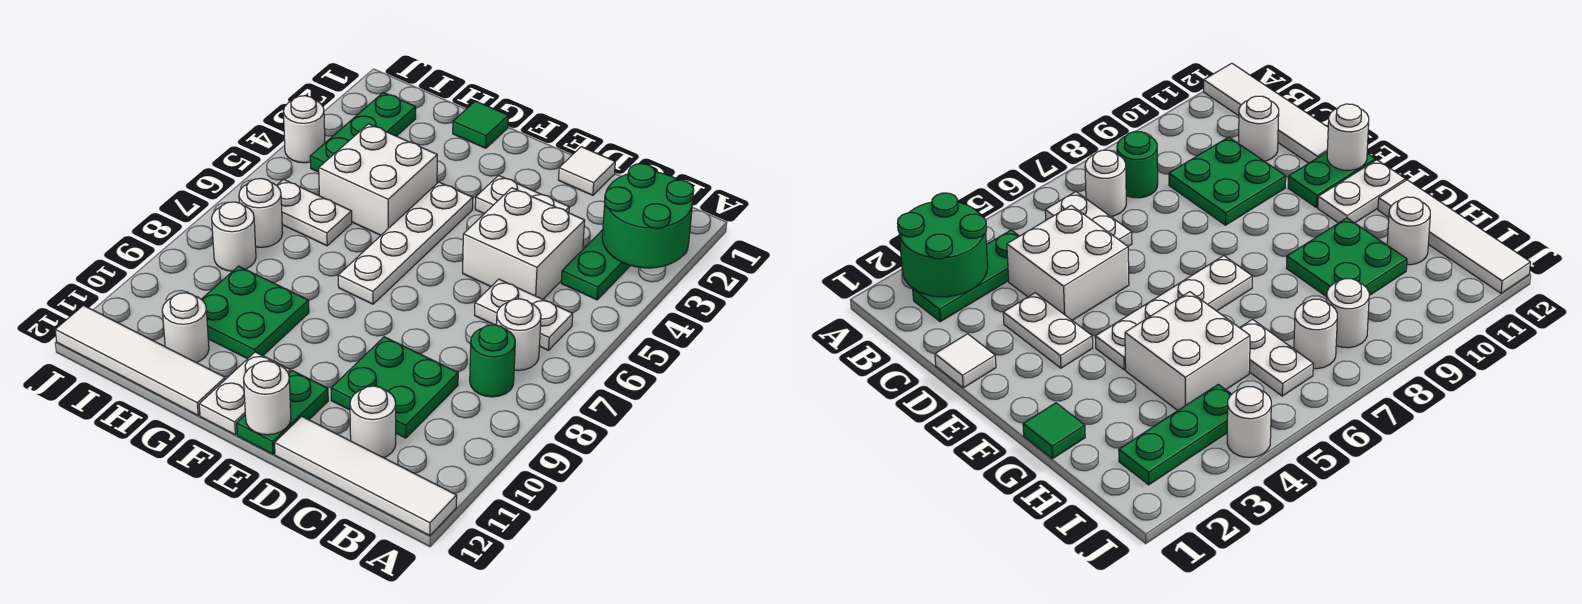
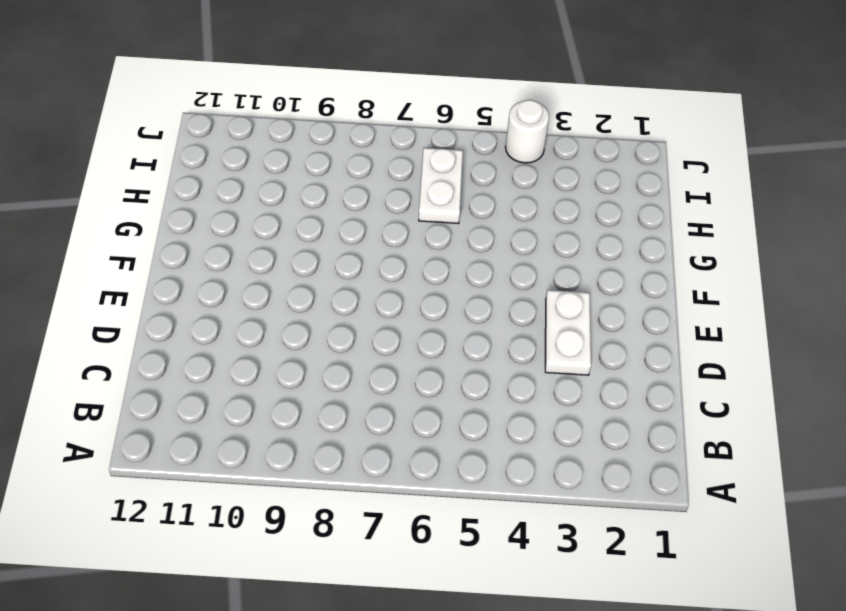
none -> white tile A12:D12 level 1
none -> green plate B2:B4 level 1
none -> white plate B6:C6 level 1

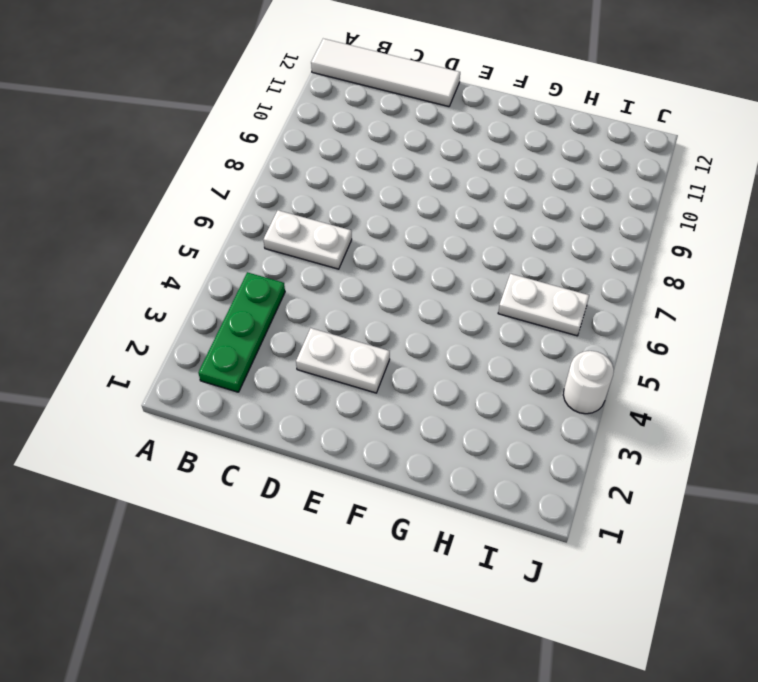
none -> white round brick B7 level 1
none -> green round brick B8 level 1
none -> white brick C4:D5 level 1

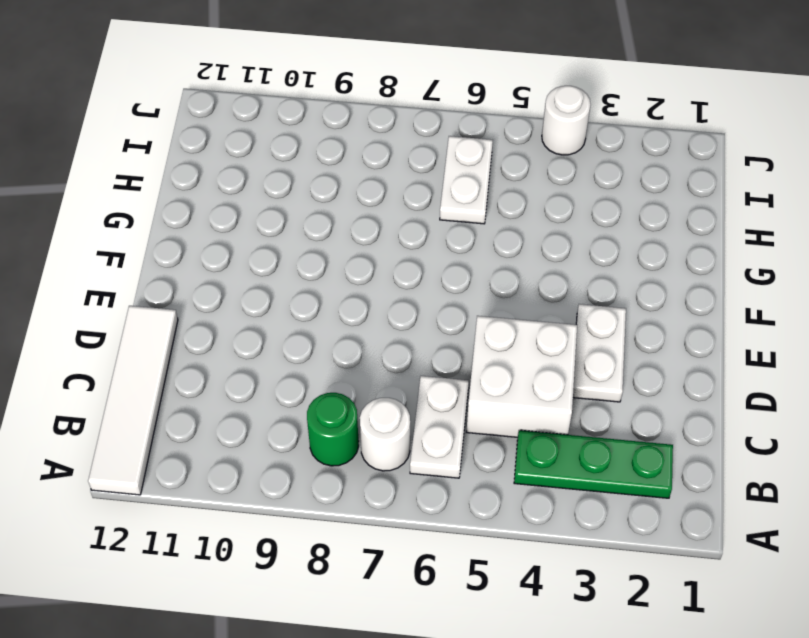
none -> green plate C9:D10 level 1
none -> white round brick C11 level 1
none -> white tile D1 level 1

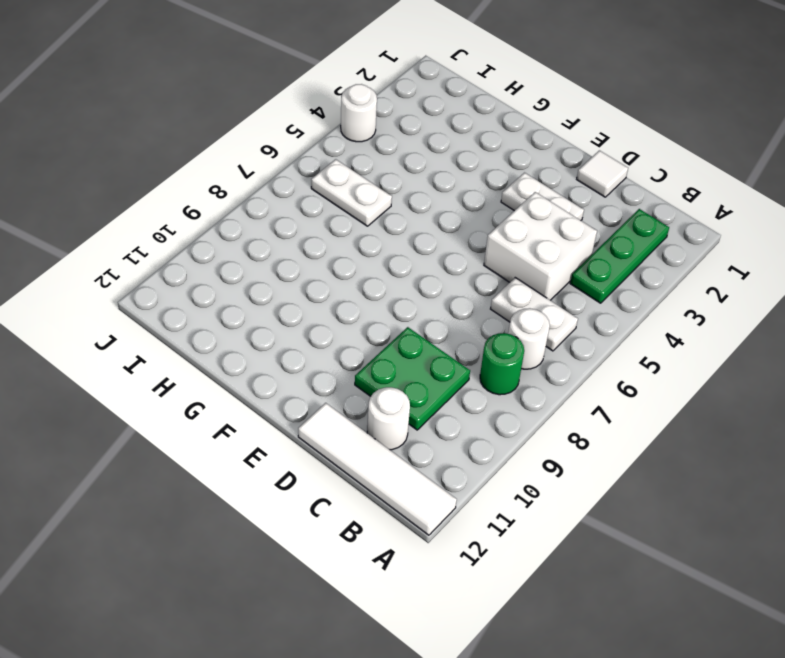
none -> green plate E11:E12 level 1
none -> white plate F4:F7 level 1
none -> white plate F11:F12 level 1

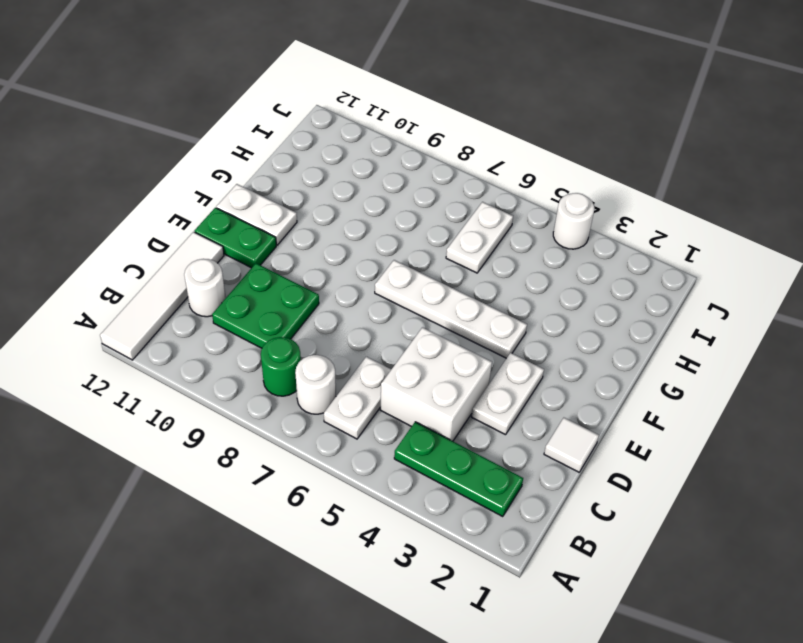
none -> green tile G1 level 1
none -> white brick G4:H5 level 1
none -> green plate G9:H10 level 1

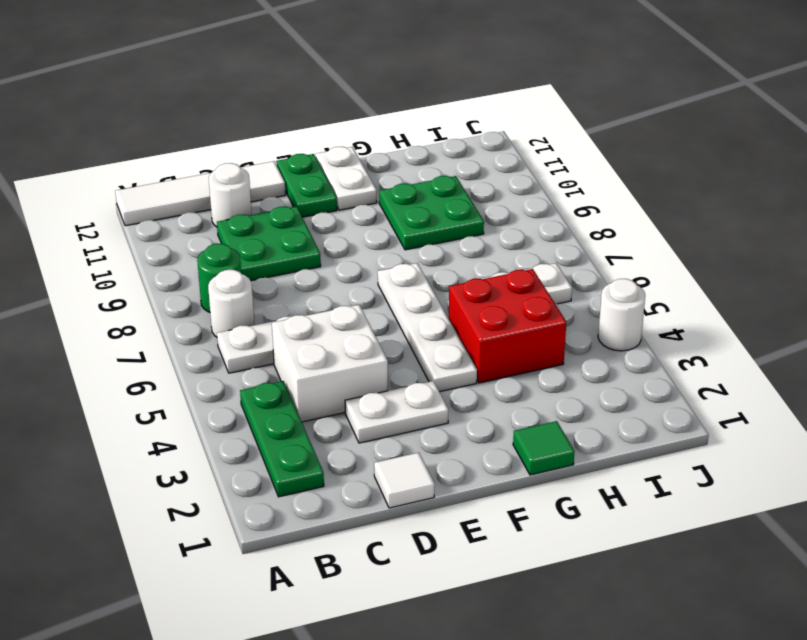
red brick G4:H5 level 1 -> white brick G4:H5 level 1
none -> white tile G12:J12 level 1
none -> white round brick H11 level 1
none -> green plate I2:I4 level 1

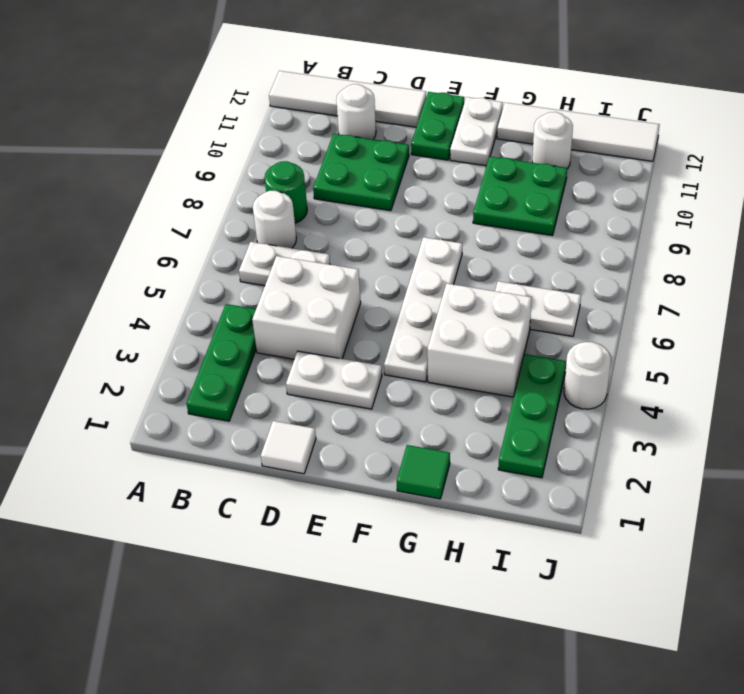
none -> white round brick I7 level 1
none -> white round brick I8 level 1
none -> green round brick A2:B3 level 2

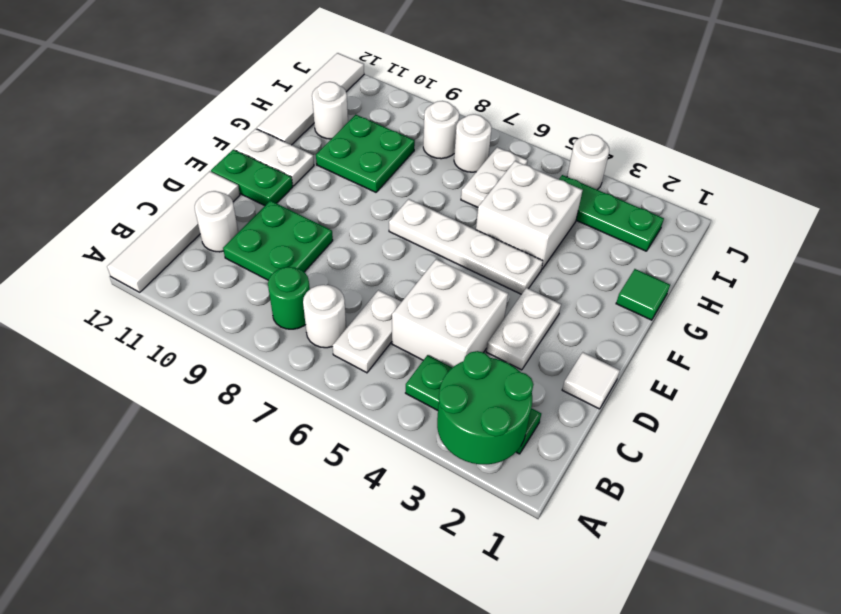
none -> white round brick E12 level 2

